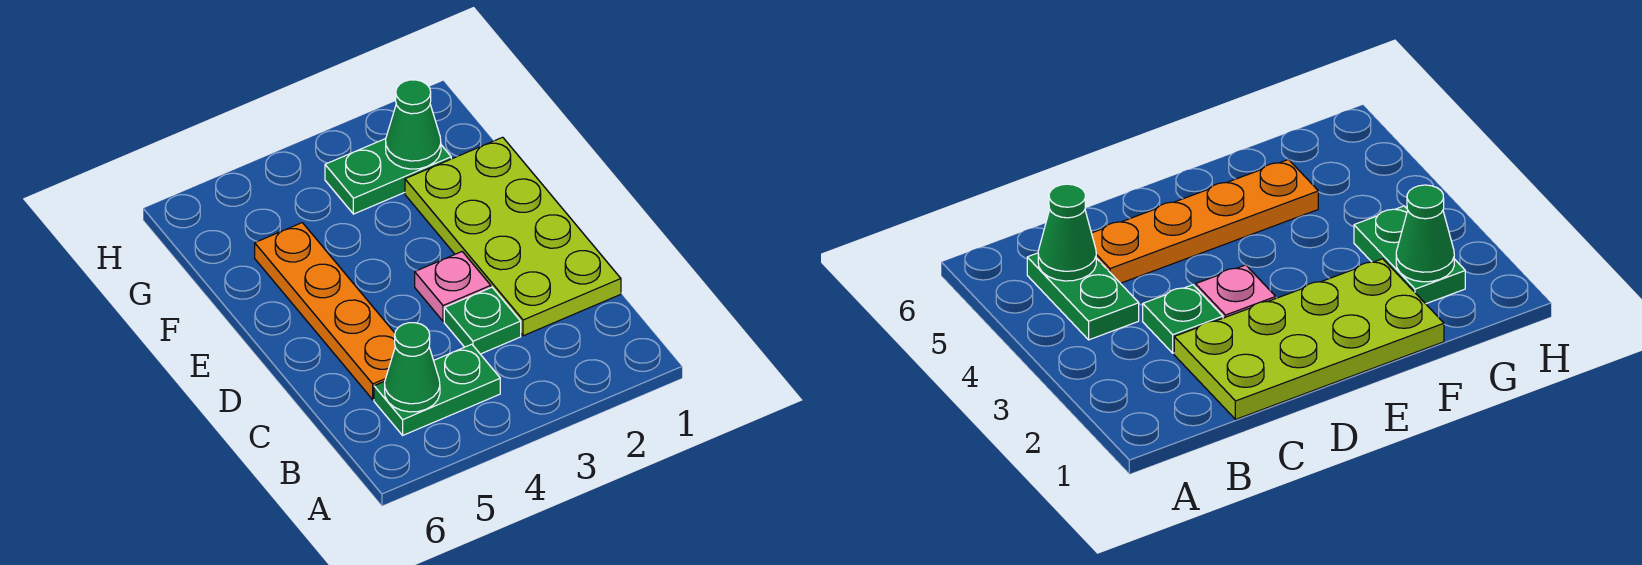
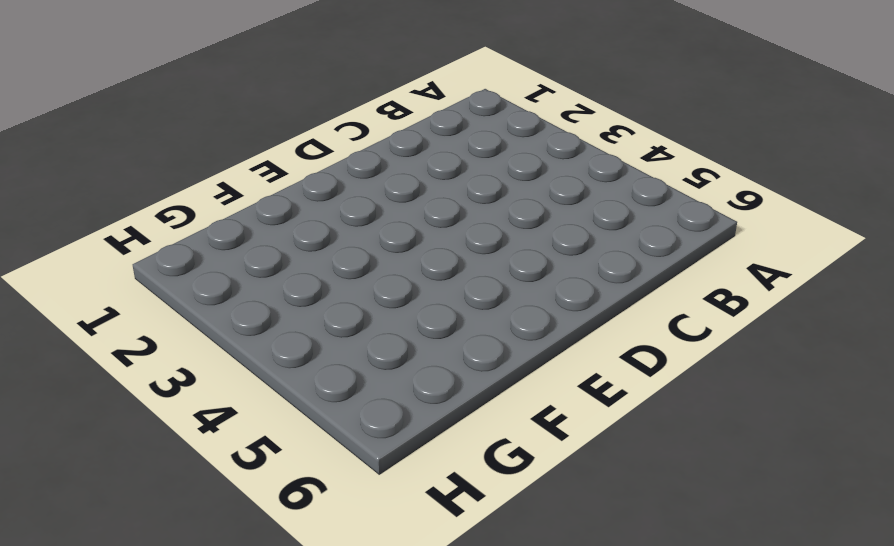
none -> green plate B4:B5 level 1
none -> lime plate C1:F2 level 1

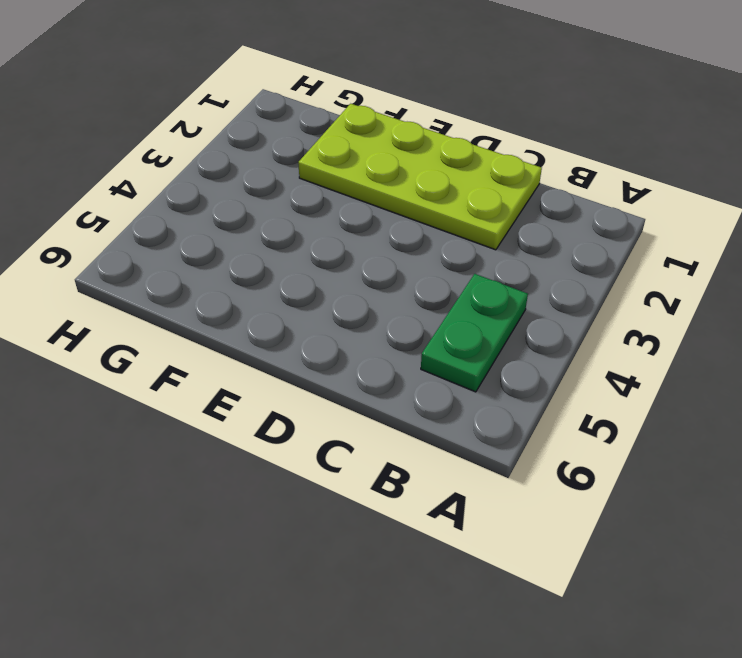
none -> green plate C3 level 1
none -> orange plate C5:F5 level 1

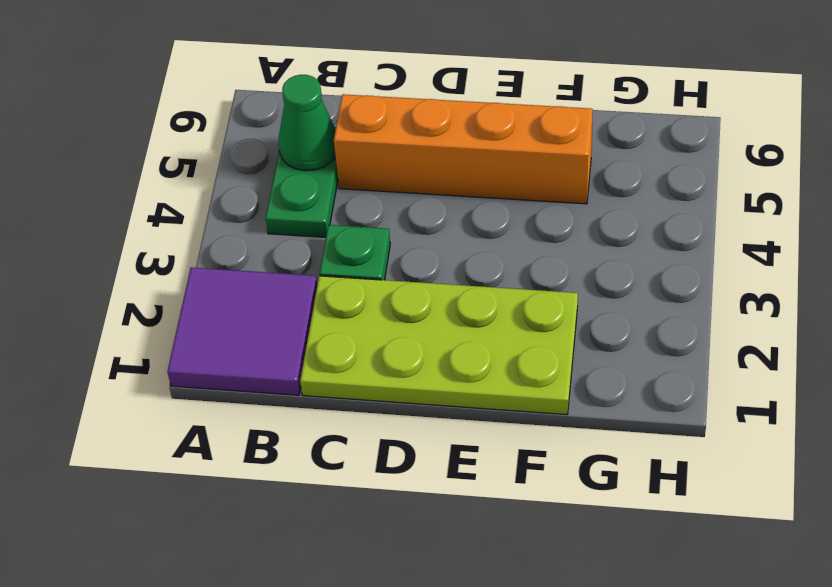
purple tile A1:B2 level 1 -> none
orange brick C5:F5 level 1 -> orange plate C5:F5 level 1
none -> pink plate D3 level 1
none -> green plate G2:G3 level 1

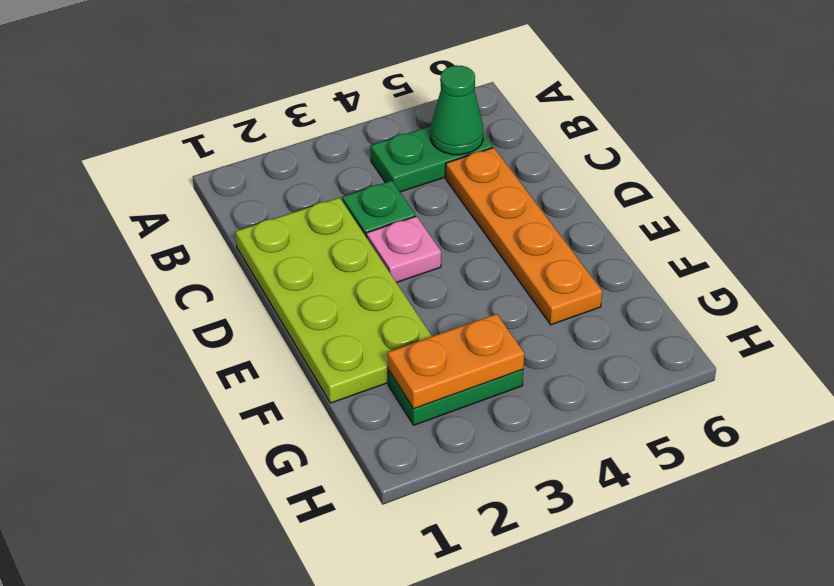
orange plate G2:G3 level 2 -> green cone G2 level 2

